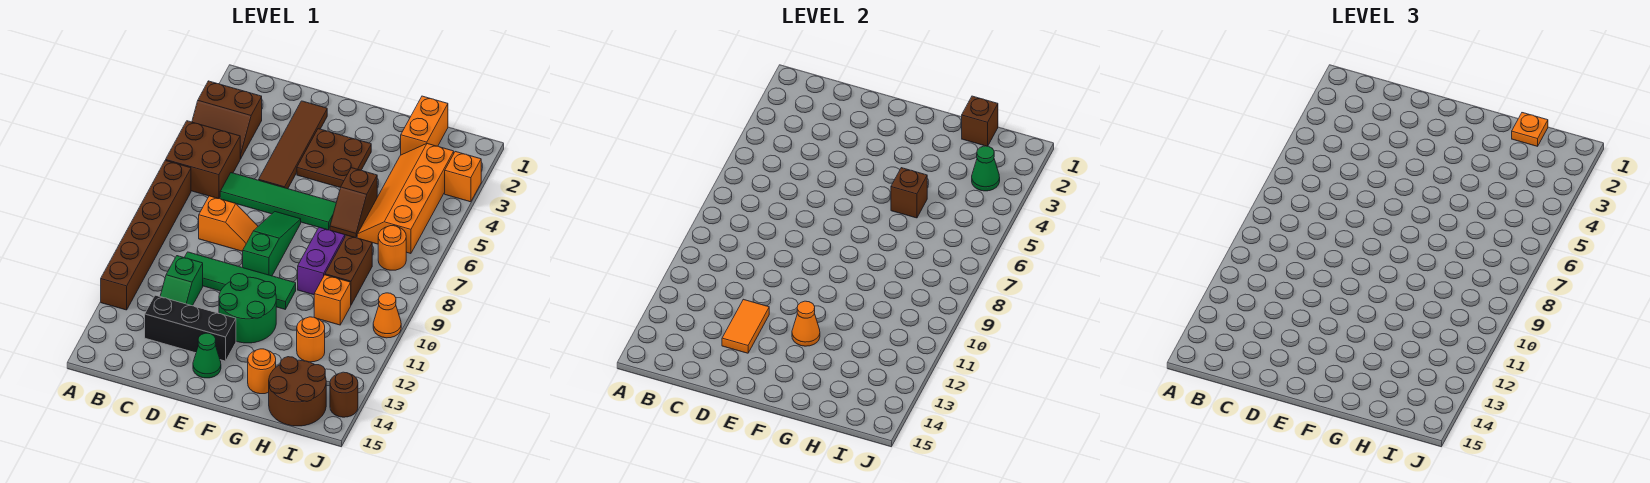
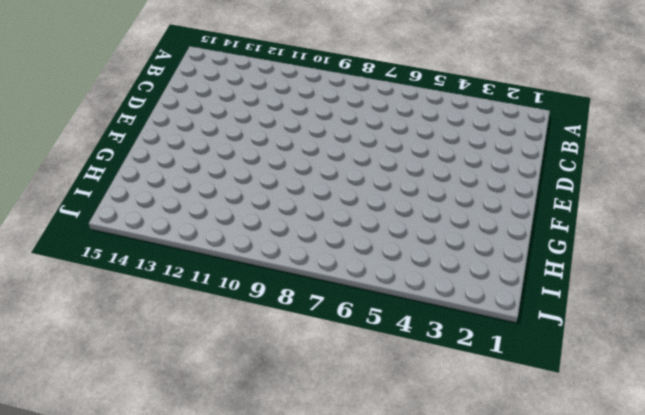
none -> brown slope A3:B4 level 1 top 3
none -> brown brick A5:B6 level 1
none -> brown brick A7:A12 level 1
none -> green tile C6:F6 level 1

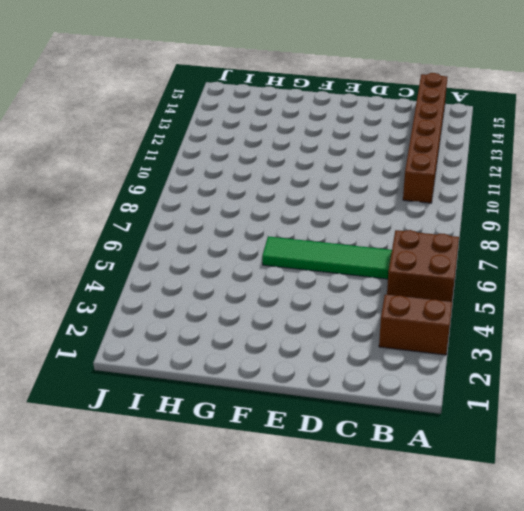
brown brick B10:B15 level 1 -> brown brick A7:A12 level 1
none -> orange slope C8:D8 level 1 top C
none -> green tile C10:F10 level 1
none -> green slope C11:C12 level 1 top 11
none -> black brick C13:E13 level 1

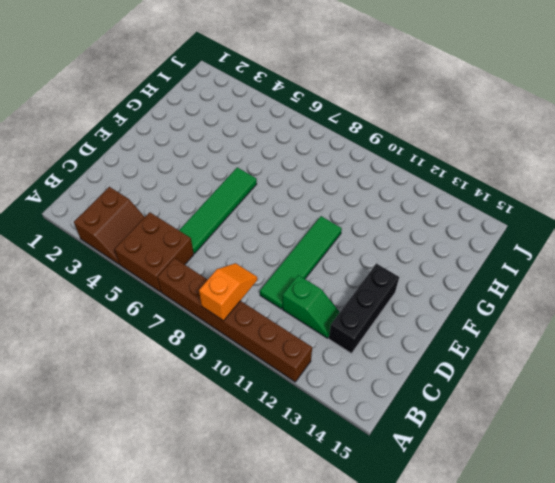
orange slope A9:B9 level 2 top A -> orange slope C8:D8 level 1 top C
none -> brown tile D2:D5 level 1
none -> brown plate E3:F4 level 1
none -> green slope E7:E9 level 1 top 9
none -> green round brick E11:F12 level 1

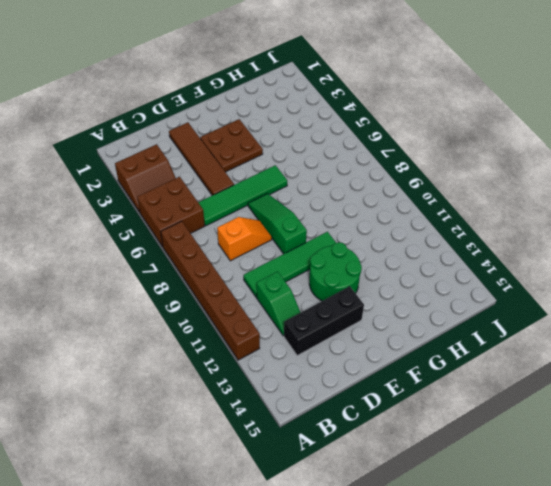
none -> green cone E14 level 1
none -> brown slope G5:G6 level 1 top 5
none -> purple brick G8:G9 level 1
none -> orange round brick G14 level 1

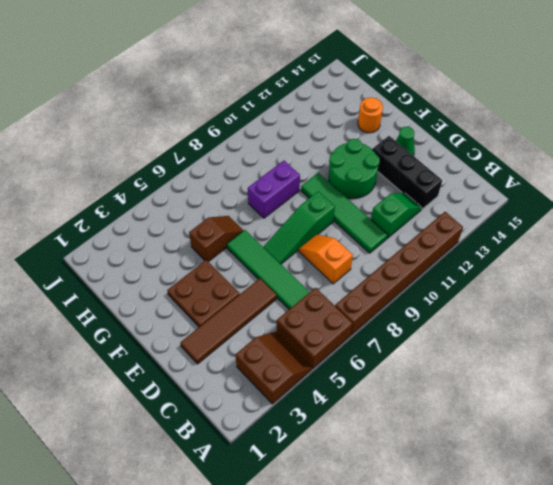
none -> orange brick H1:H2 level 1
none -> orange slope H3:I6 level 1 top I
none -> brown brick H8:H9 level 1
none -> orange brick H10 level 1

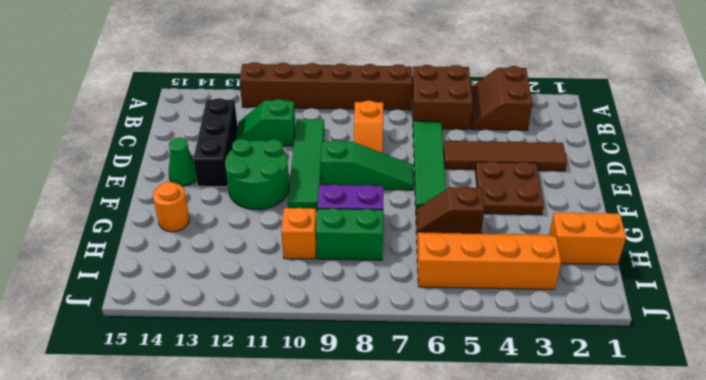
green brick H8:H9 level 1 -> brown brick H8:H9 level 1
none -> orange round brick H12 level 1
none -> brown round brick H14:I15 level 1
none -> orange round brick I7 level 1
none -> orange brick J3 level 1

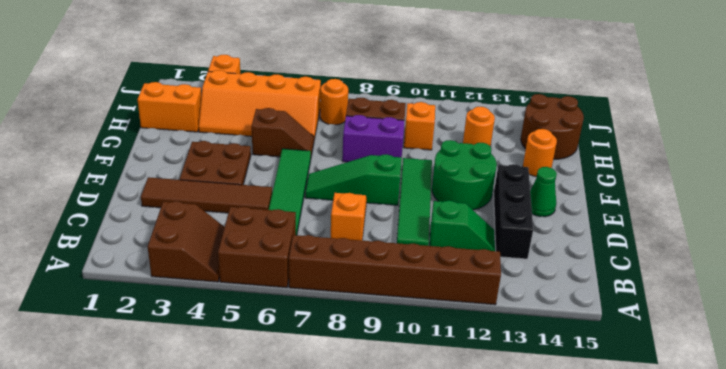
none -> orange cone J10 level 1
none -> brown round brick J14 level 1
none -> orange tile D12:D13 level 2
none -> orange cone F12 level 2

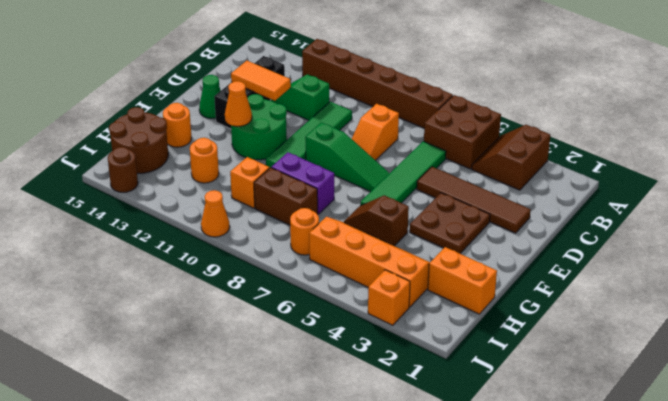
none -> brown brick G5 level 2
none -> brown brick H1 level 2
none -> green cone I3 level 2
none -> orange plate H1 level 3

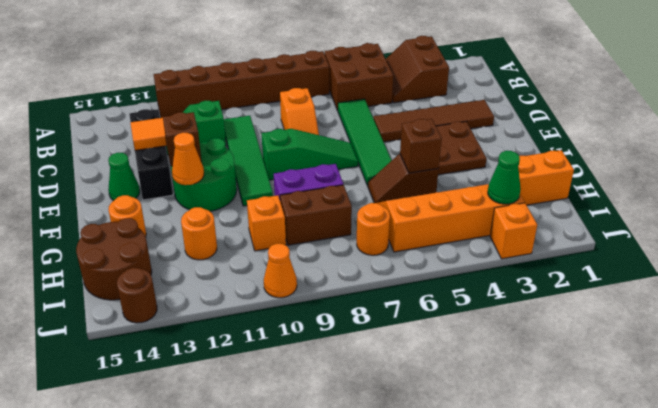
brown brick E12 level 2 -> brown brick H1 level 2
none -> orange plate H1 level 3

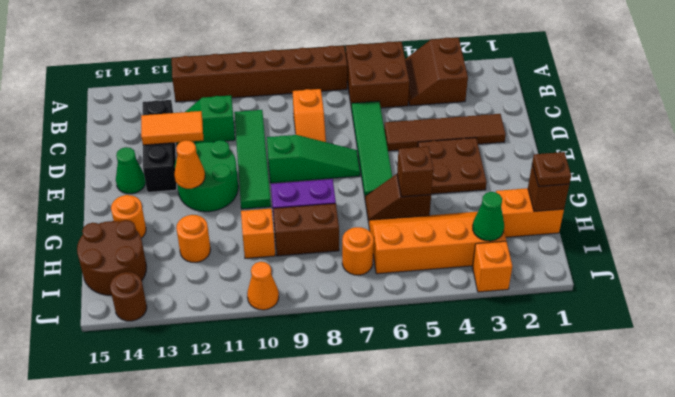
brown plate H1 level 3 -> orange plate H1 level 3

